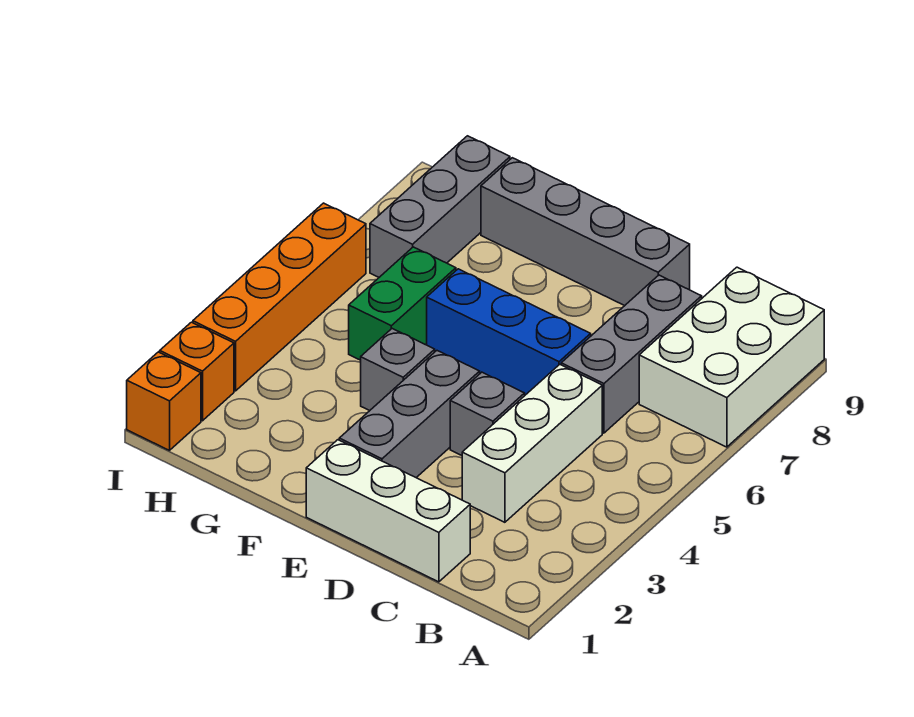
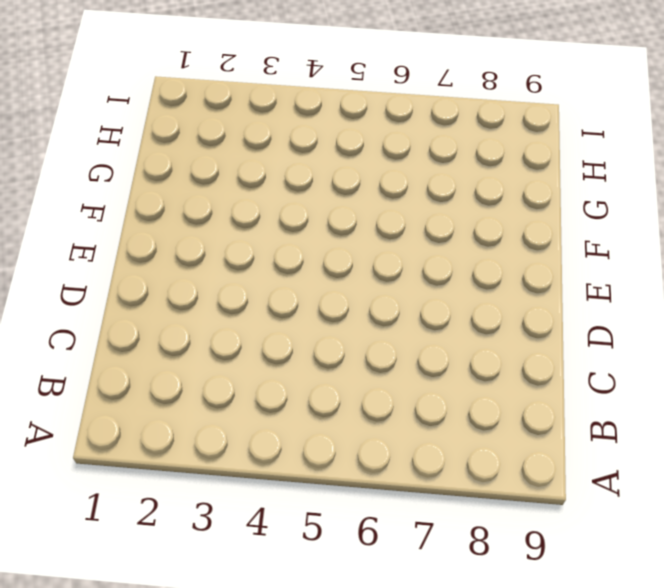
none -> white brick A7:B9 level 1
none -> white brick C1:E1 level 1
none -> white brick C3:C5 level 1

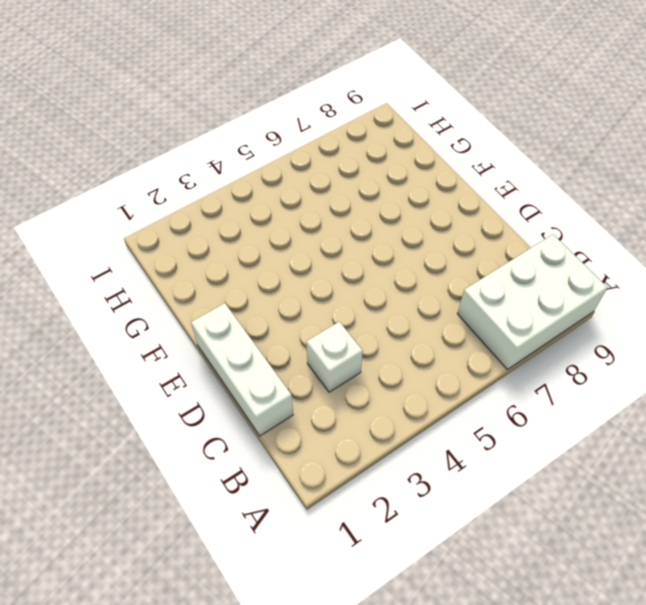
white brick C3 level 1 -> white brick C3:C5 level 1
none -> grey brick C6:C8 level 1
none -> grey brick D4 level 1
none -> blue brick D6:F6 level 1

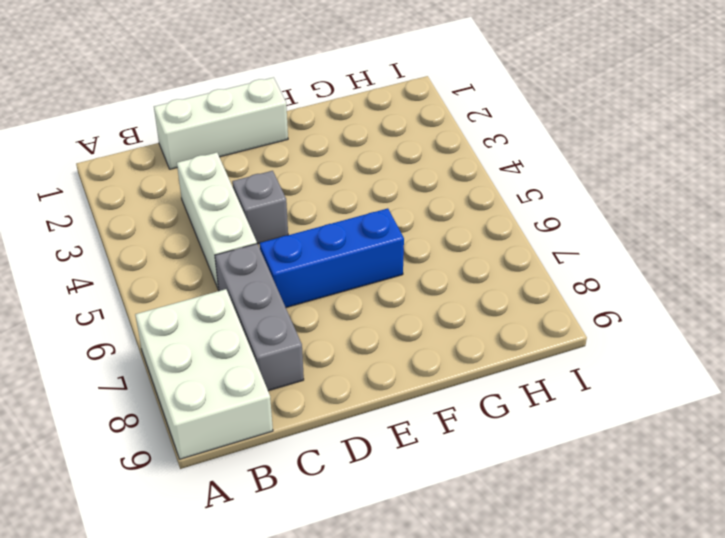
none -> grey brick D9:G9 level 1
none -> grey brick E2:E4 level 1
none -> grey brick F4 level 1

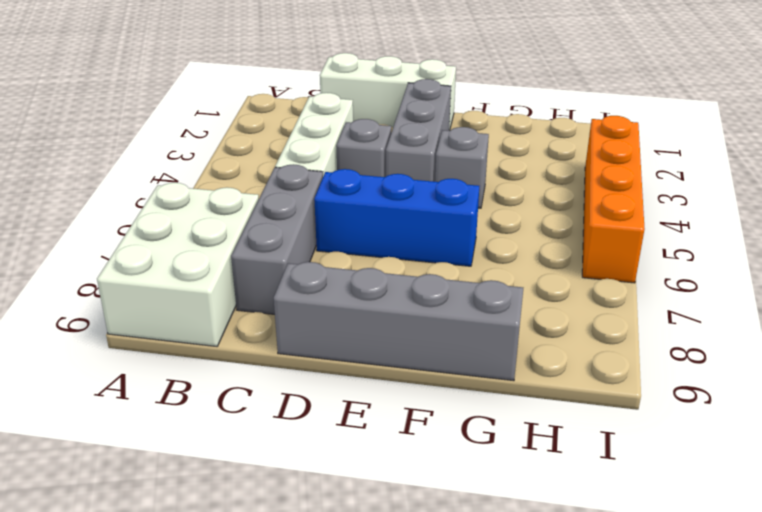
none -> green brick G5:G6 level 1
none -> grey brick H7:H9 level 1
none -> orange brick I1 level 1

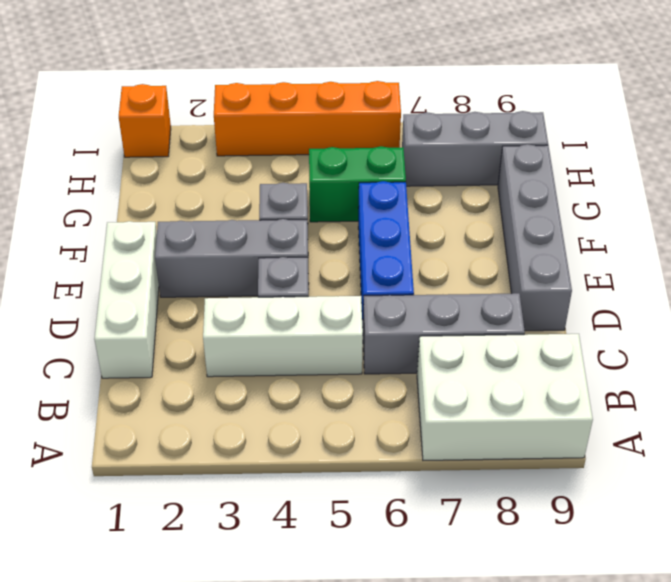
none -> orange brick I2 level 1

